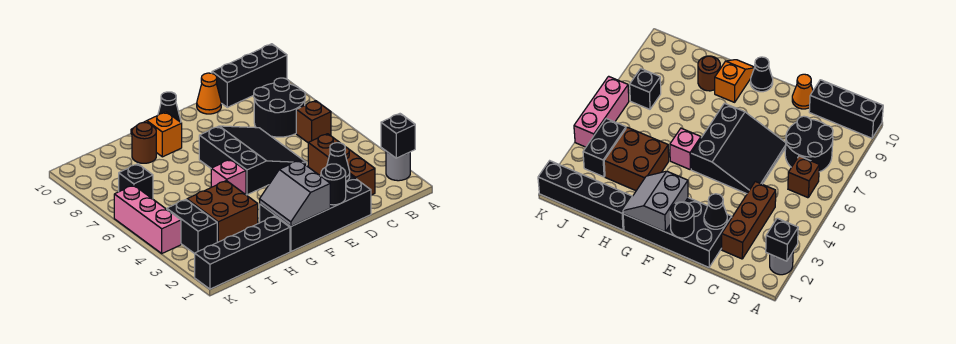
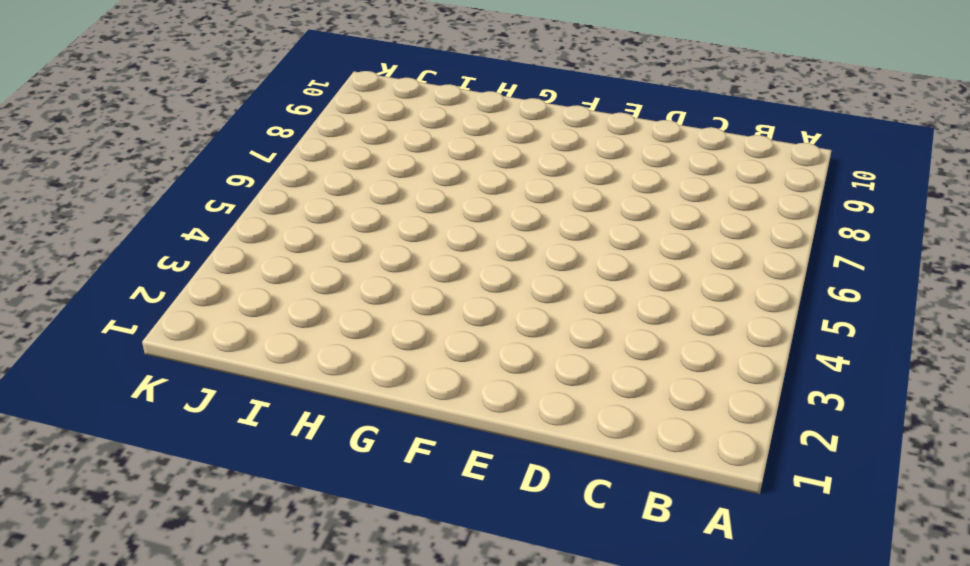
none -> grey round brick A2 level 1
none -> black brick A10:C10 level 1
none -> brown brick B6 level 1

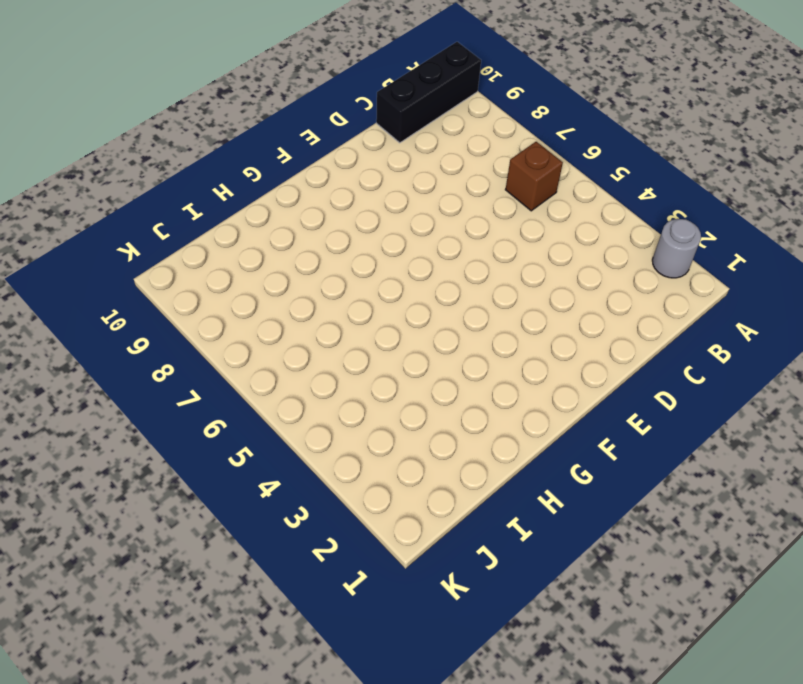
none -> black round brick B7:C8 level 1
none -> brown brick C2:C4 level 1
none -> black brick D1:G2 level 1

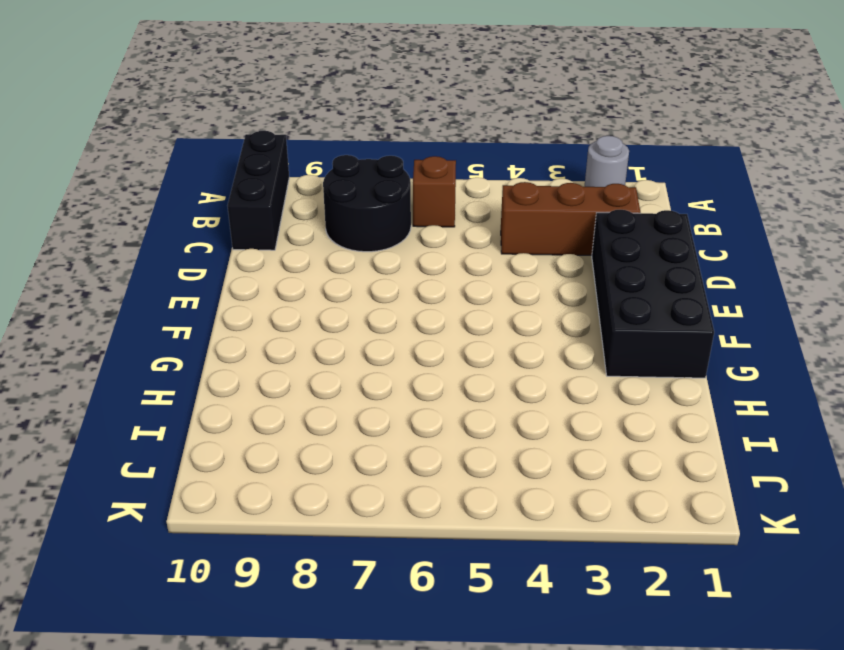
none -> black slope D5:F7 level 1 top F
none -> orange cone D10 level 1
none -> black cone F10 level 1

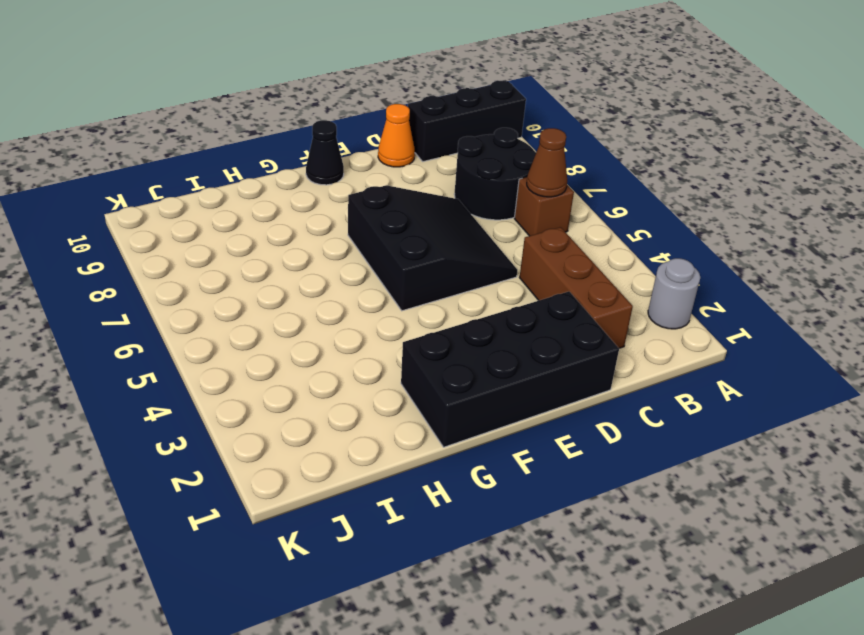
brown cone B6 level 2 -> none
none -> pink brick G5 level 1
none -> orange slope G9:G10 level 1 top 9
none -> black brick H1:K1 level 1

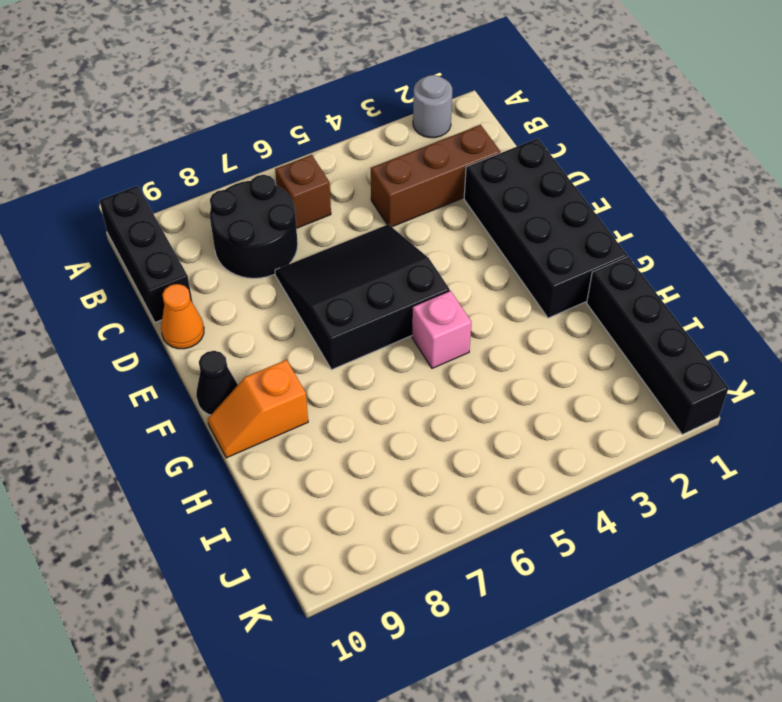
none -> brown brick H3:I4 level 1
none -> brown round brick H9 level 1
none -> black brick J3:J4 level 1

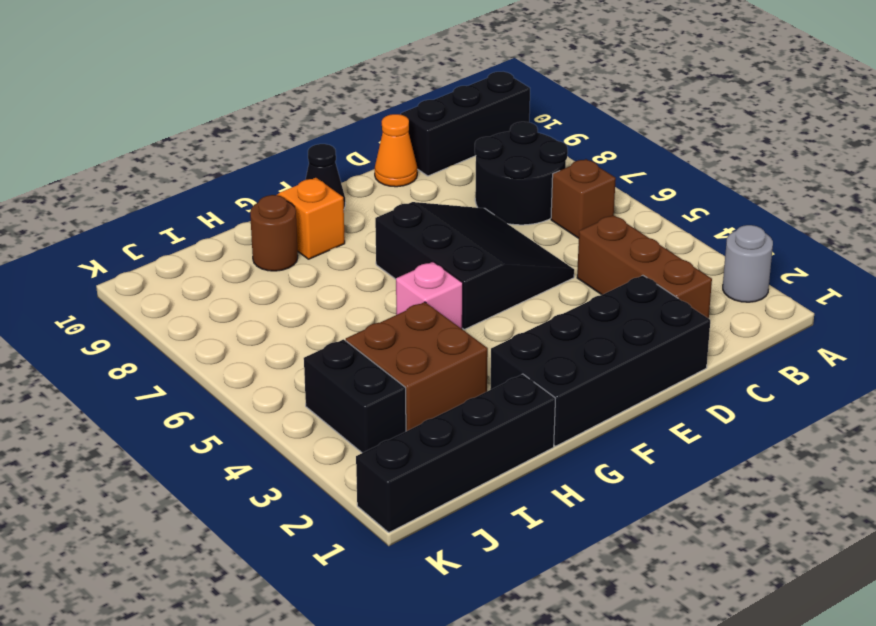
none -> black brick J7 level 1
none -> pink brick K4:K6 level 1
none -> black brick A2 level 2

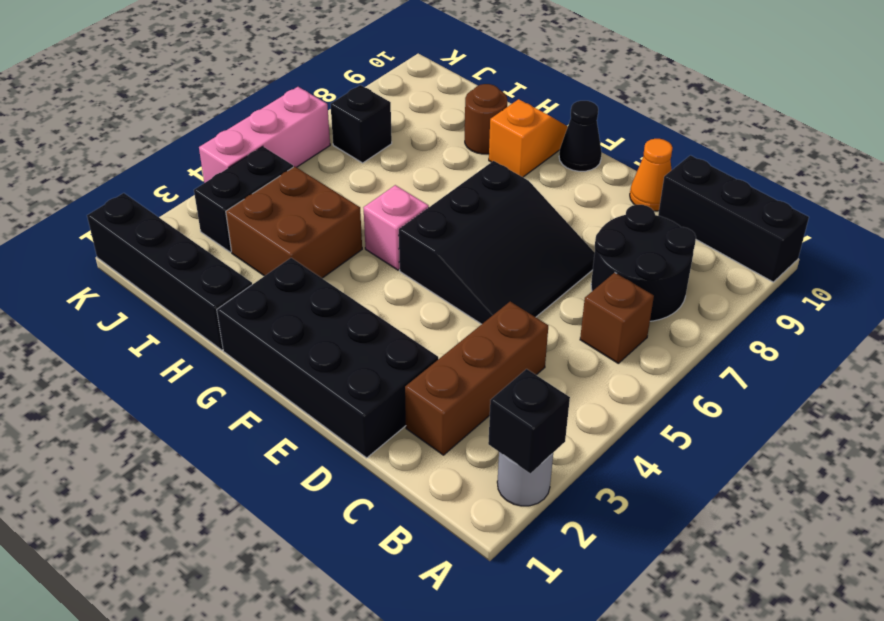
none -> black cone D2 level 2
none -> black round brick E1 level 2
none -> grey slope F1:G2 level 2 top F

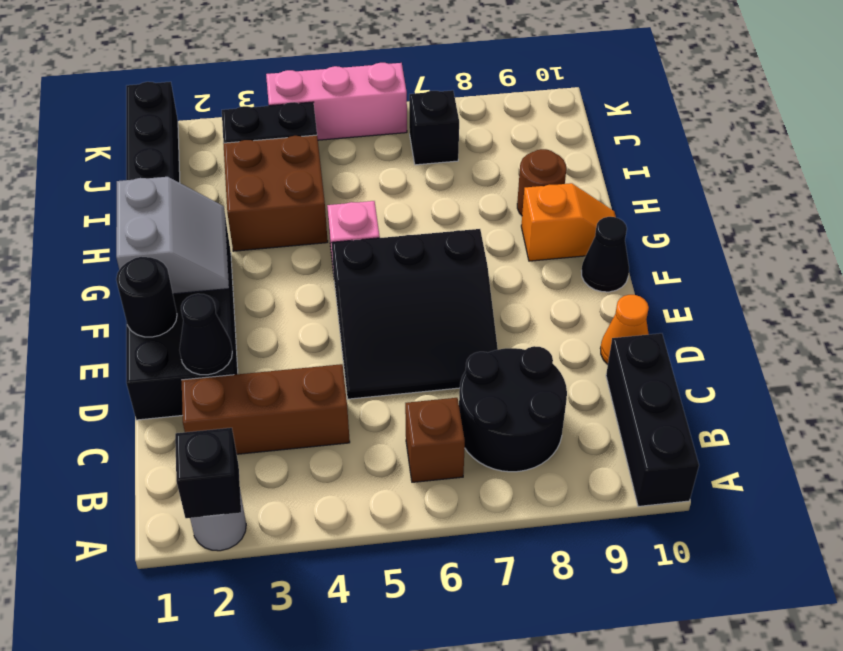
grey slope F1:G2 level 2 top 1 -> grey slope F1:G2 level 2 top F

